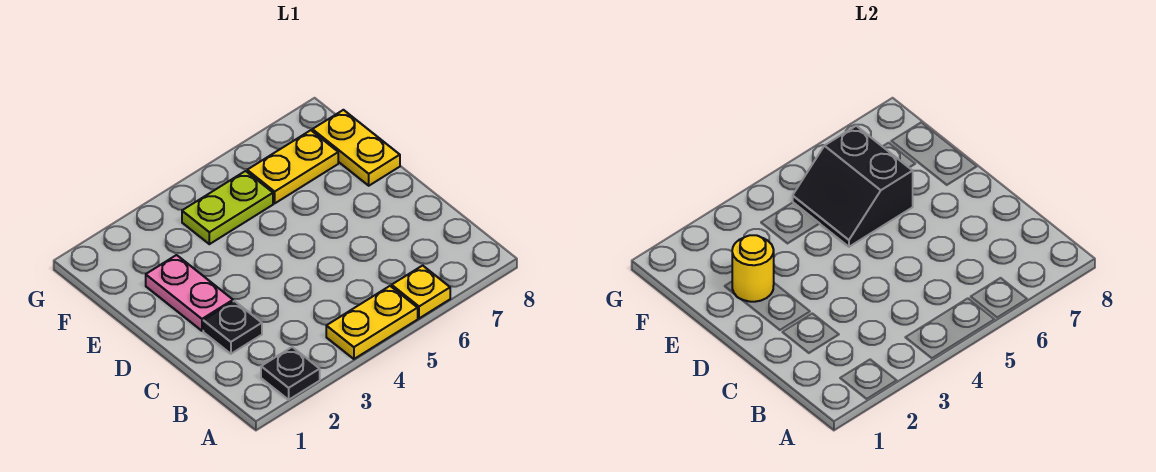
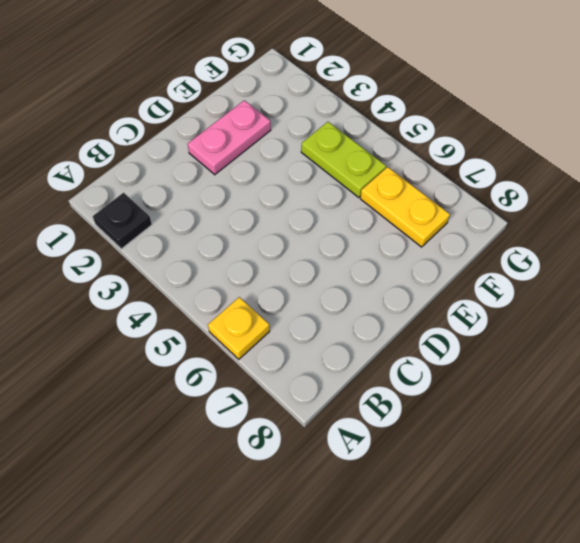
none -> yellow plate A4:A5 level 1
none -> black plate C2 level 1

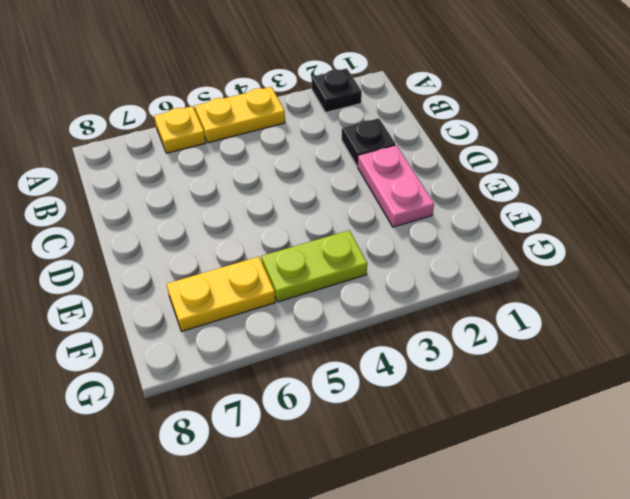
none -> yellow plate E8:F8 level 1
none -> yellow round brick E2 level 2

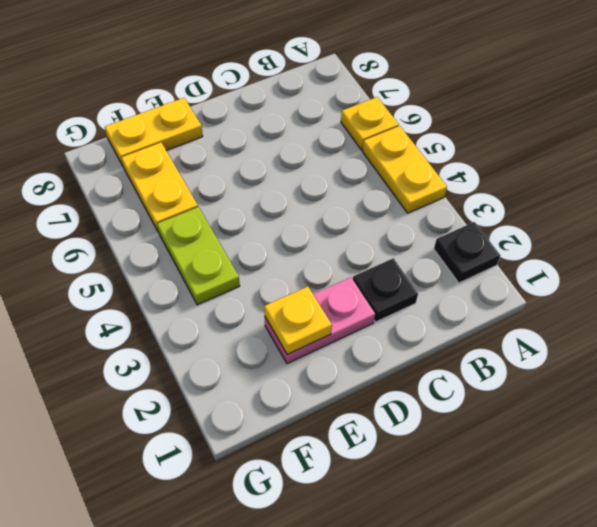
yellow plate E2 level 2 -> yellow round brick E2 level 2
none -> black slope E5:F6 level 2 top 6

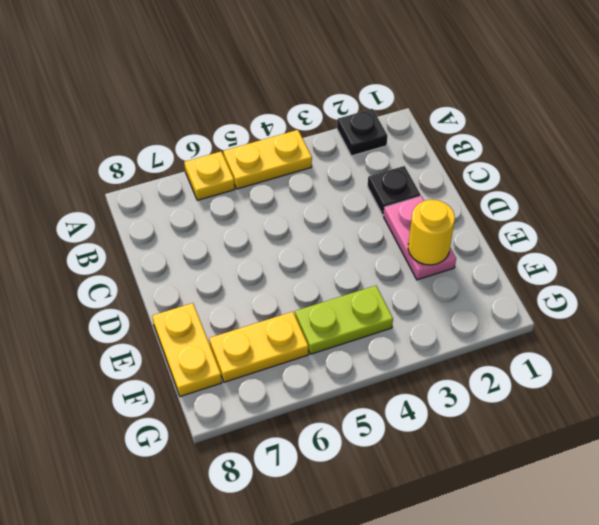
none -> black slope E5:F6 level 2 top 6

